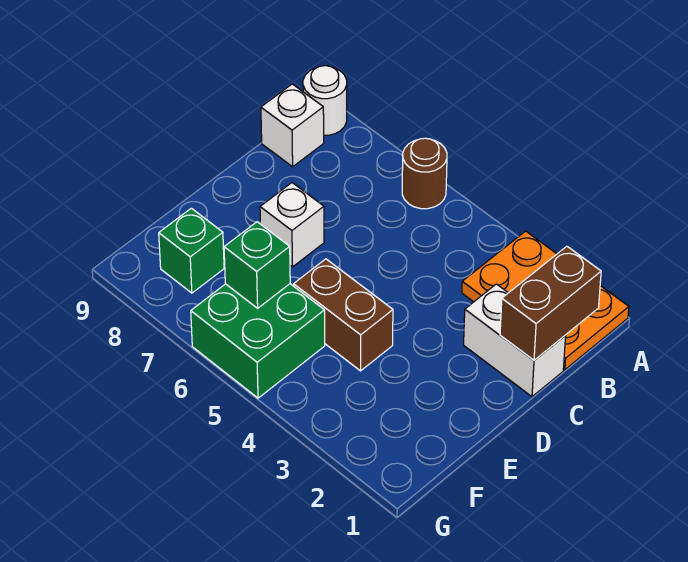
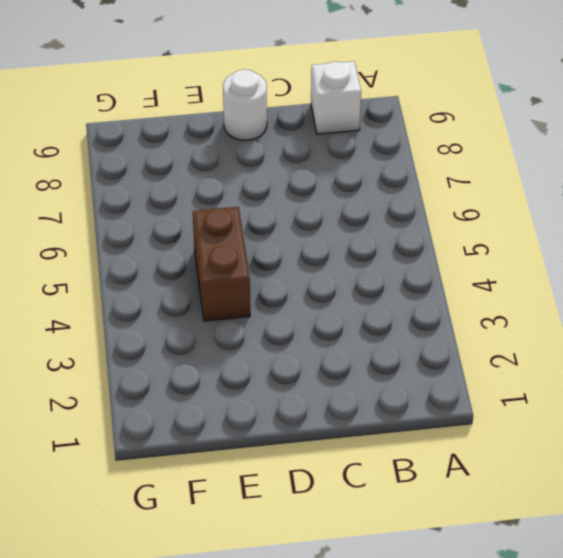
white round brick D9 level 1 -> white round brick A9 level 1
none -> orange plate A1:B3 level 1
none -> brown round brick A6 level 1

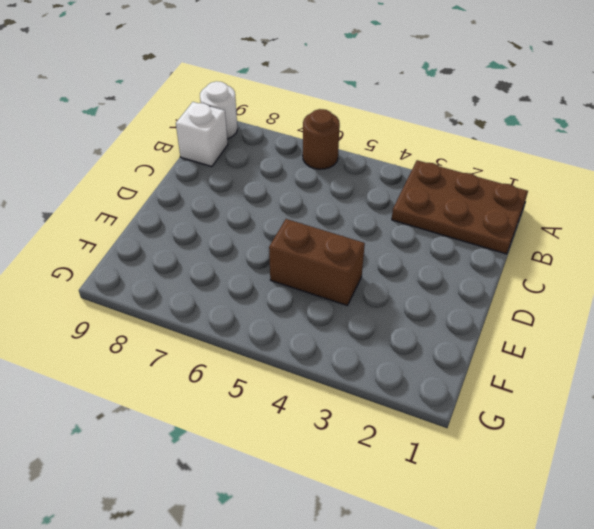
brown plate A1:B3 level 1 -> orange plate A1:B3 level 1
none -> white brick C1:C2 level 1
none -> white brick D7 level 1

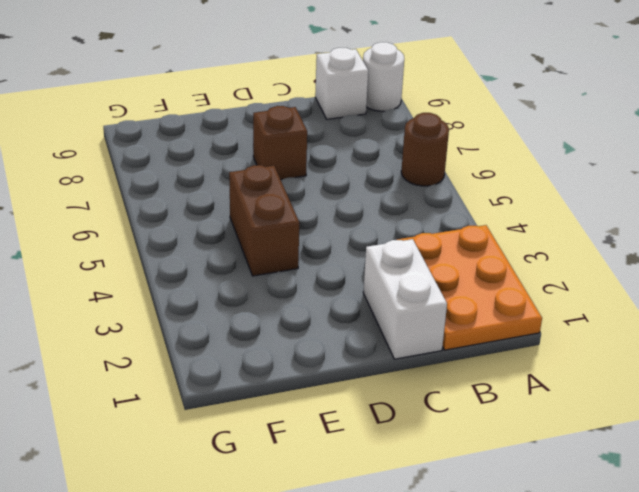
brown brick D7 level 1 -> white brick D7 level 1
none -> green brick F5:G6 level 1
none -> green brick F8 level 1

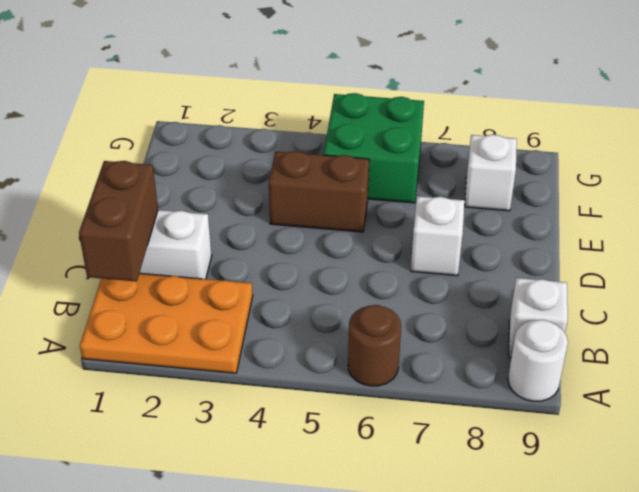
white brick F8 level 1 -> green brick F8 level 1
none -> green brick F6 level 2

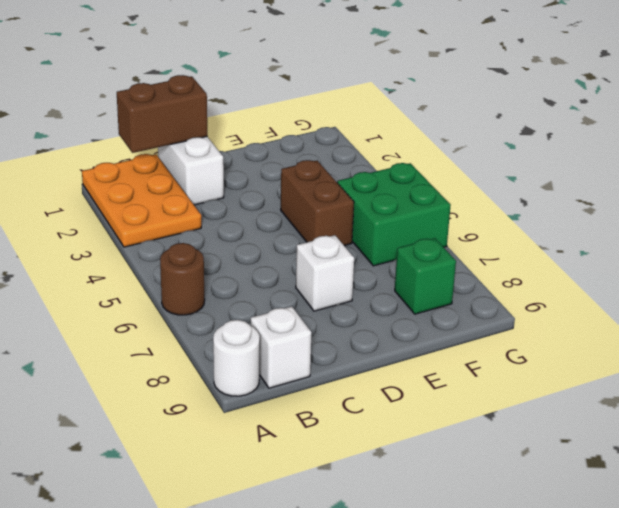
none -> green brick F6 level 2

